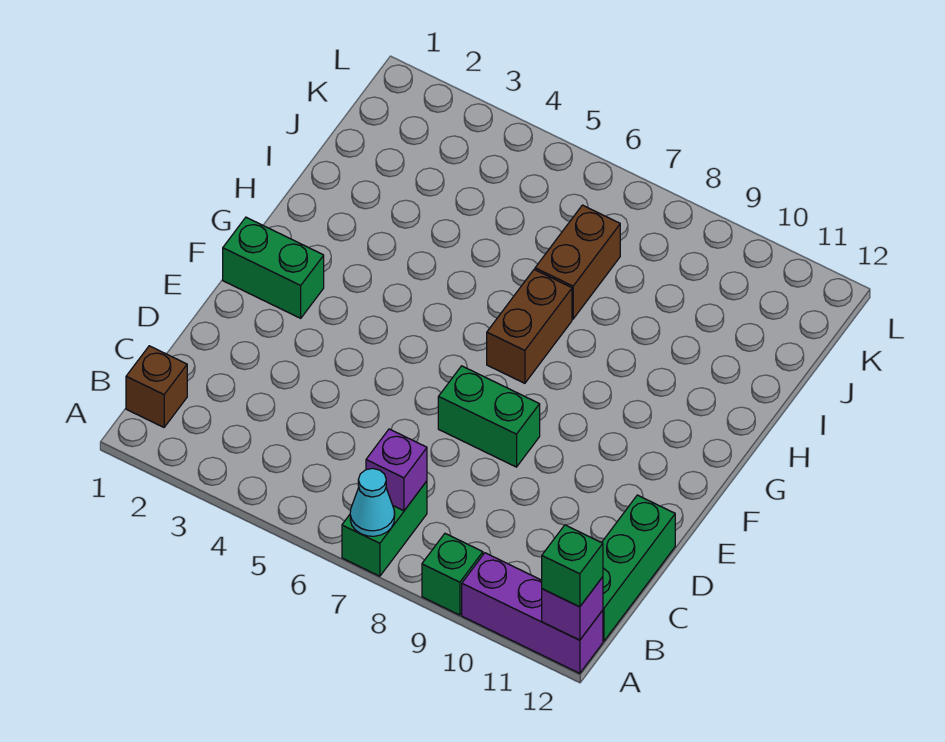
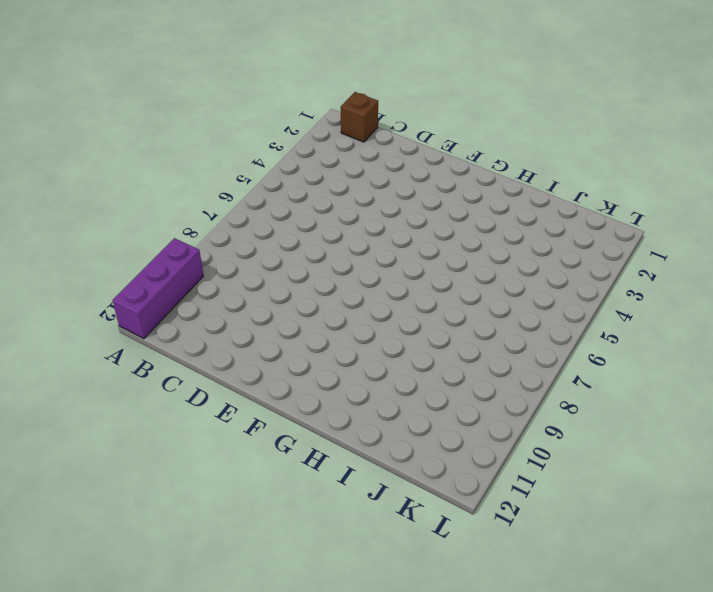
none -> green brick A7:B7 level 1
none -> green brick A9 level 1
none -> green brick B12:D12 level 1

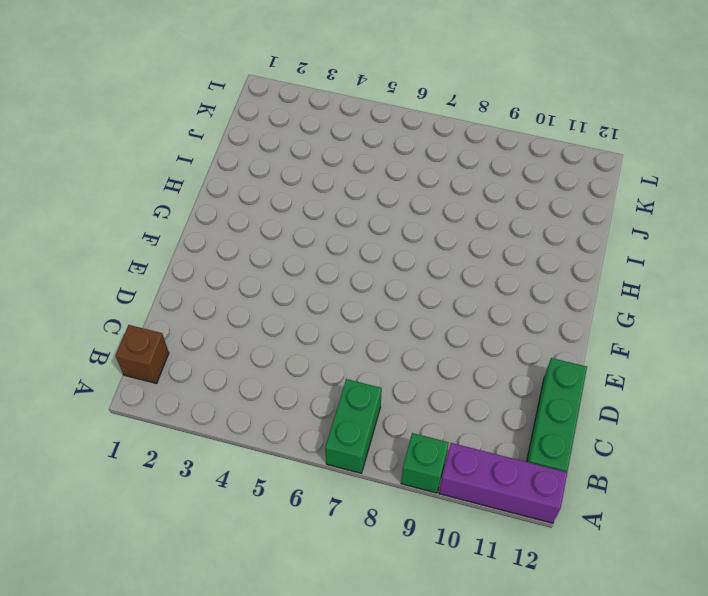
none -> green brick E7:E8 level 1
none -> green brick F1:F2 level 1
none -> brown brick G7:H7 level 1

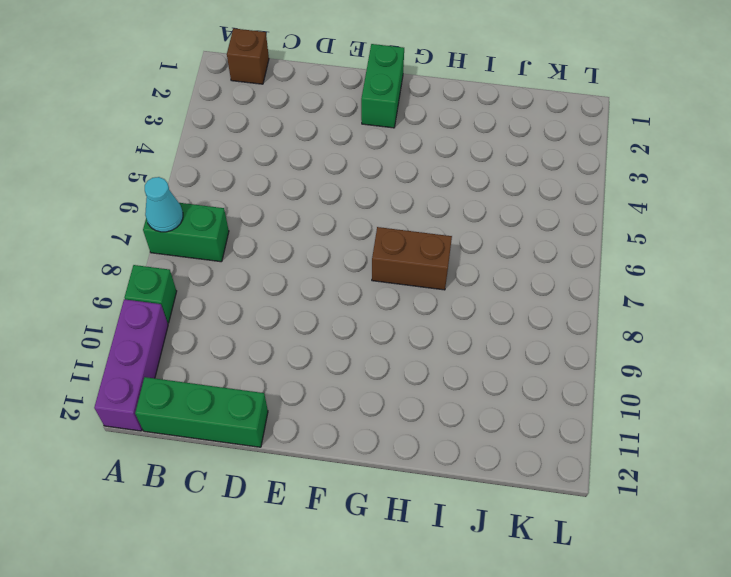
none -> green brick E7:E8 level 1
none -> brown brick I7:J7 level 1
none -> purple brick A12 level 2

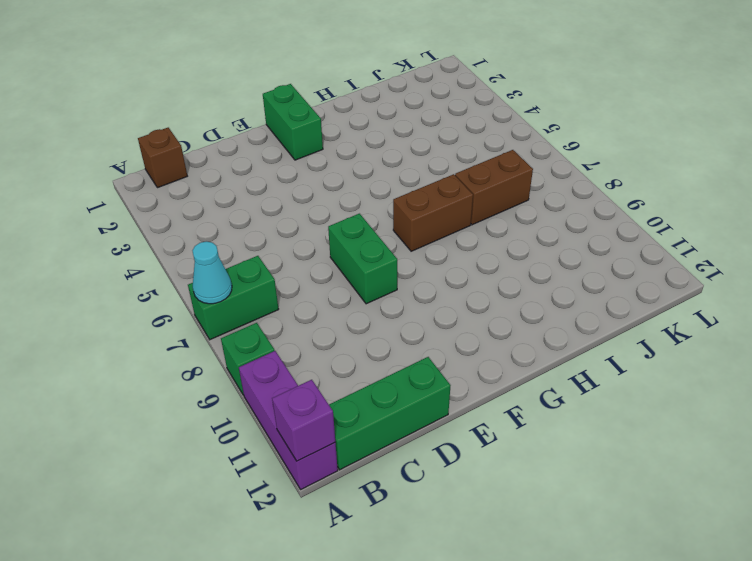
none -> purple brick B7 level 2
none -> green brick A12 level 3

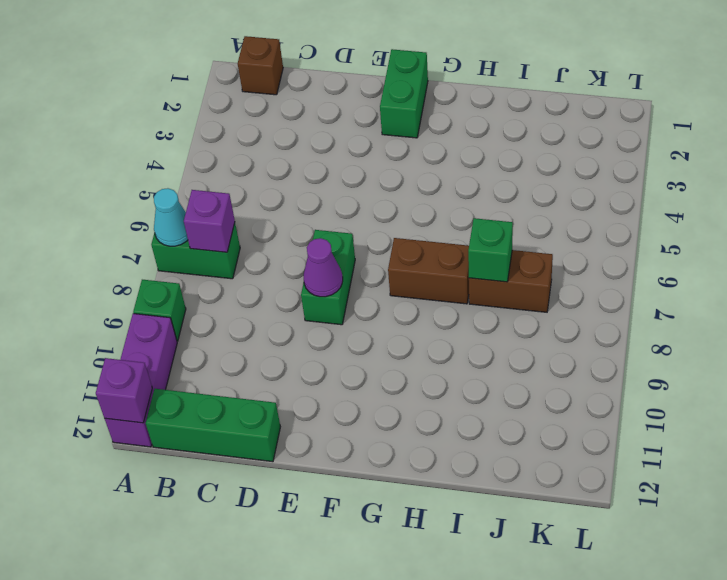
purple cone E8 level 2 -> none
green brick I7 level 2 -> green brick A12 level 3

